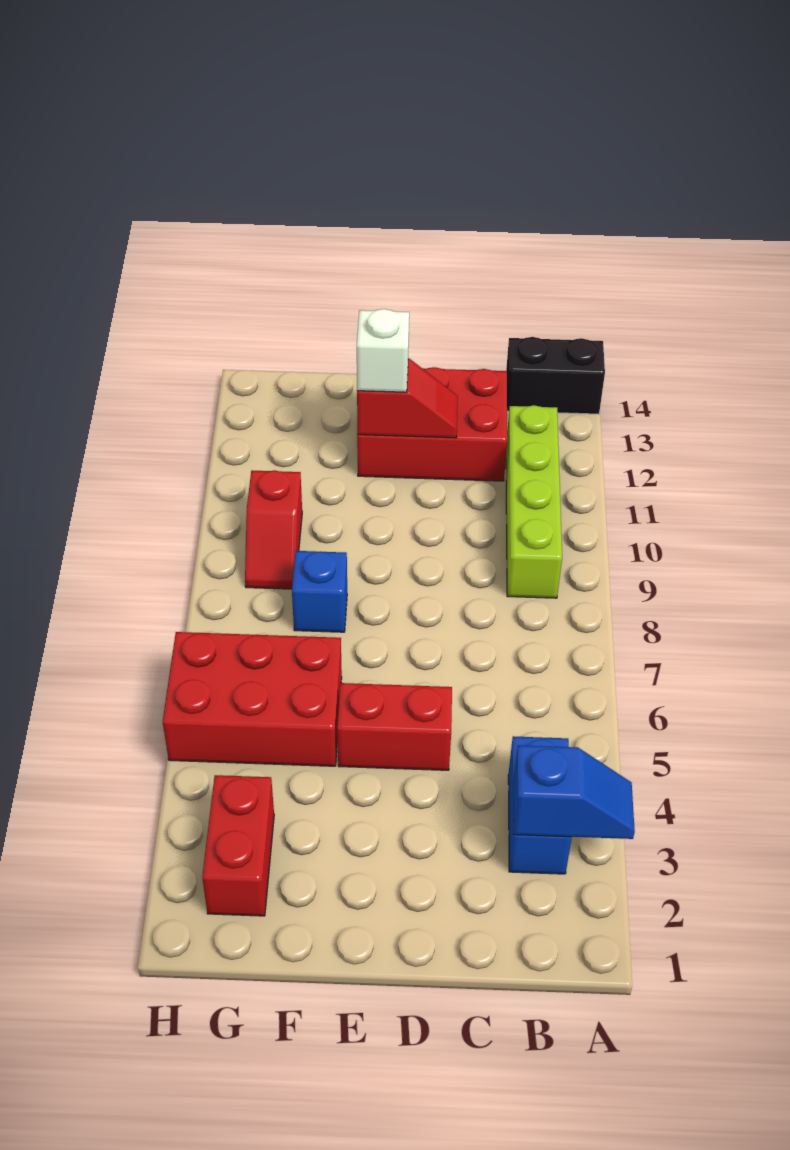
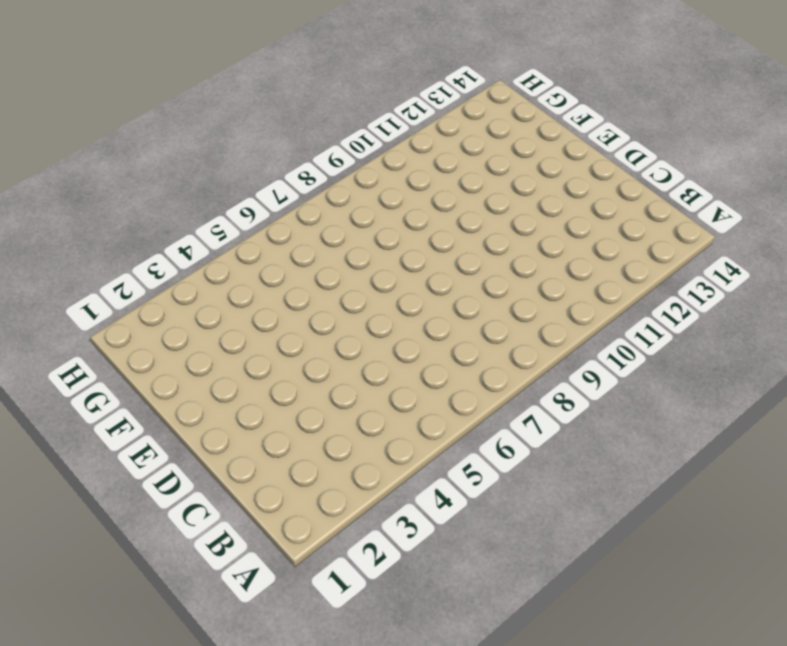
none -> black brick A14:B14 level 1
none -> blue brick B3:B4 level 1
none -> lime brick B9:B12 level 1

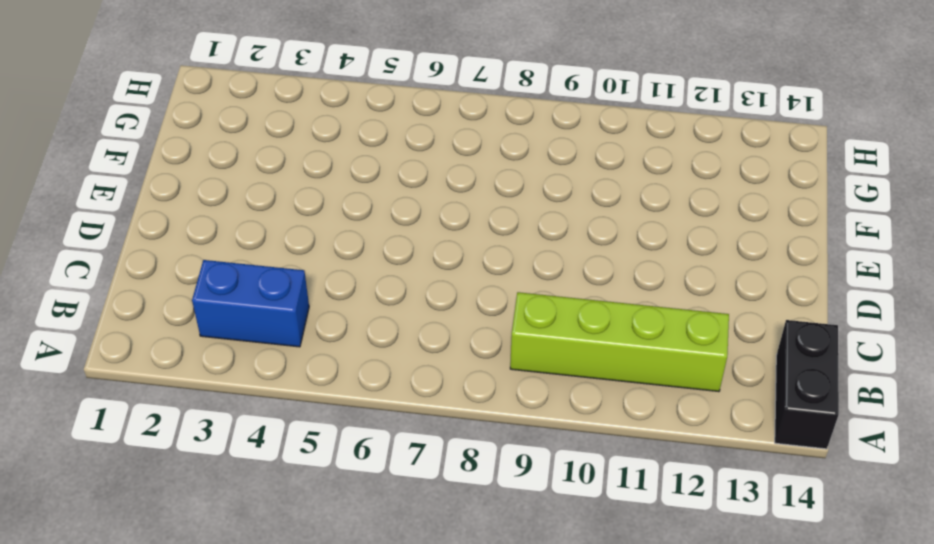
none -> red brick C12:E13 level 1
none -> red brick D5:E5 level 1
none -> red brick F5:H6 level 1

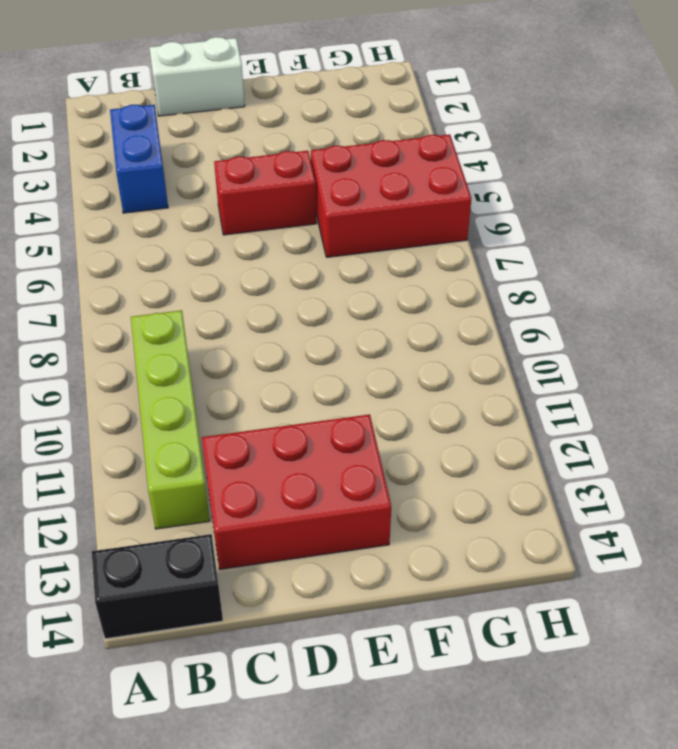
white brick C1:D1 level 1 -> none
none -> blue brick F8 level 1
none -> red brick G2:G3 level 1
none -> red slope G9:G10 level 1 top 10

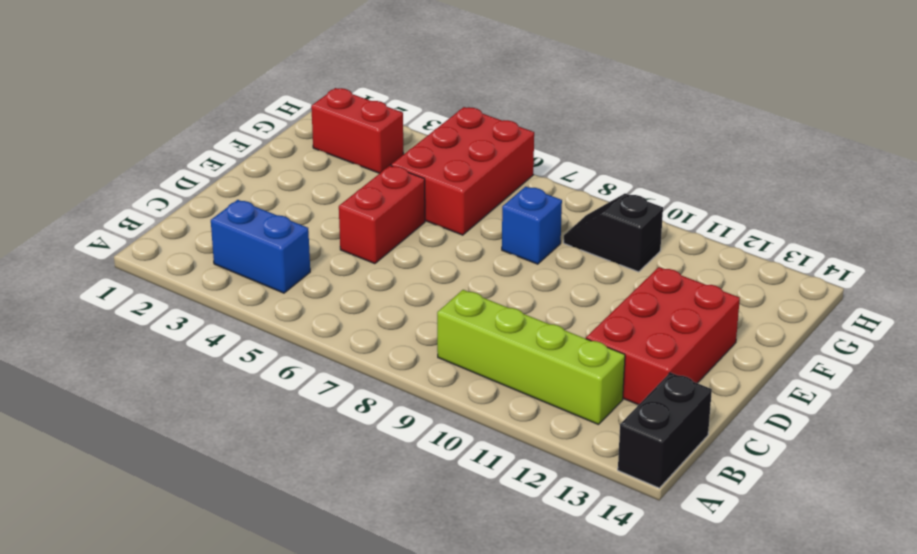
black slope G9:G10 level 1 top 10 -> red slope G9:G10 level 1 top 10
none -> blue slope A3:B3 level 2 top B
none -> red slope D12:E12 level 2 top E
none -> white brick E12 level 3

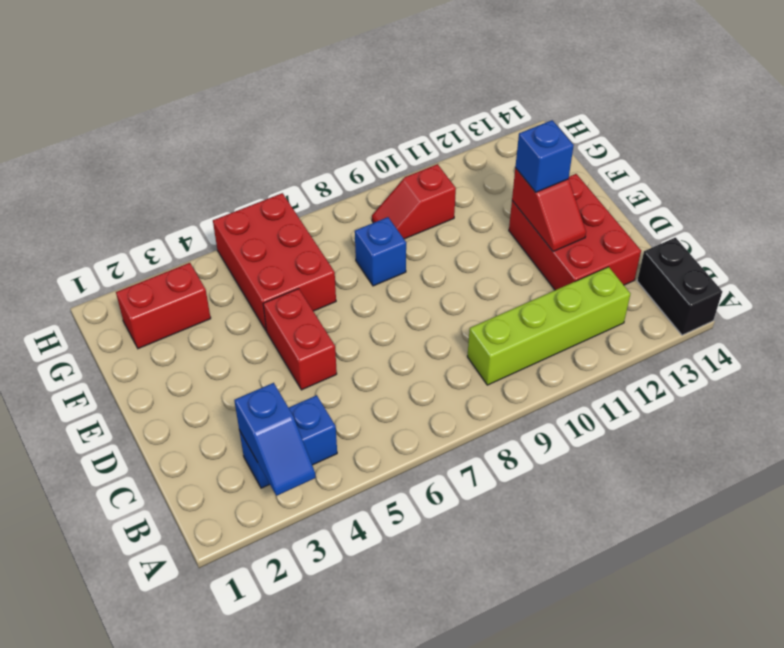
blue brick E12 level 3 -> white brick E12 level 3

